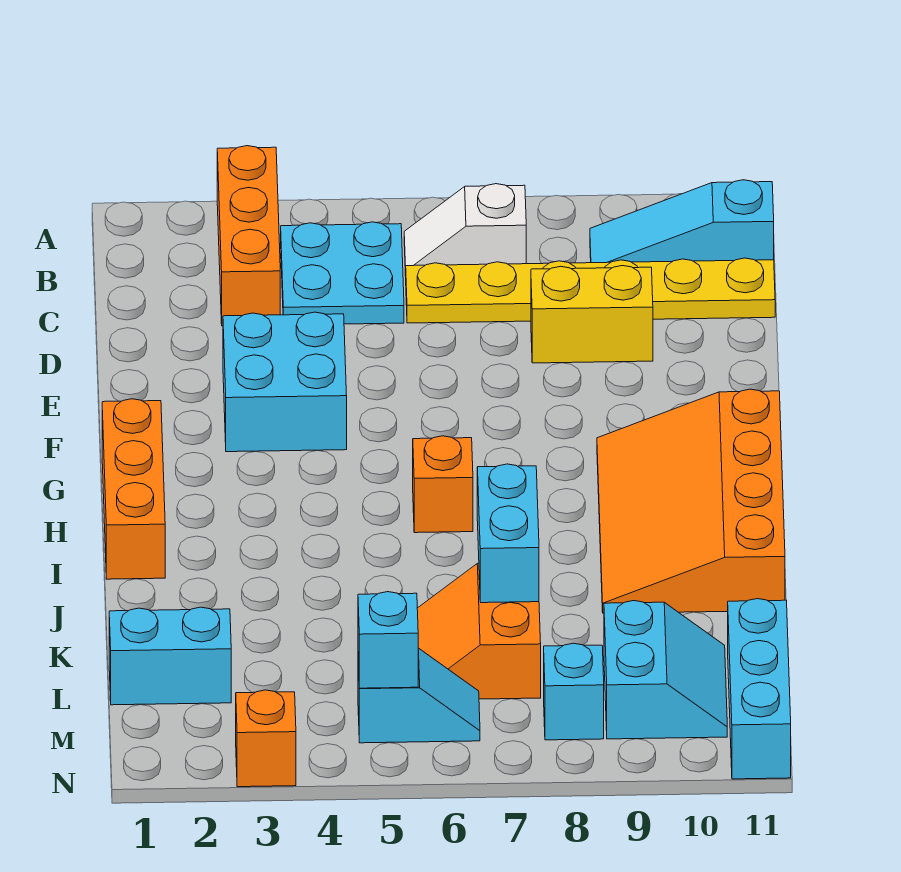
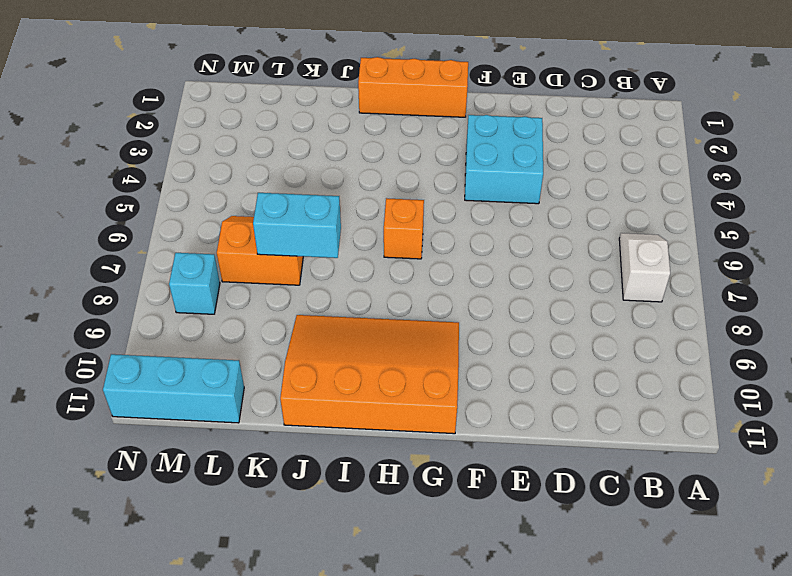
none -> orange brick A3:C3 level 1
none -> cyan plate B4:C5 level 1
none -> cyan slope B9:B11 level 1 top 11

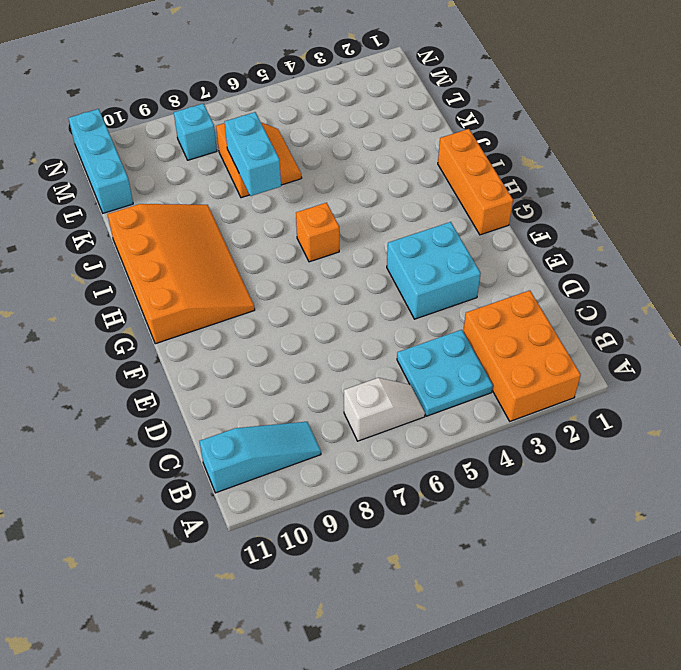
orange brick A2:C3 level 1 -> orange brick A3:C3 level 1
none -> yellow plate C6:C11 level 1
none -> yellow brick D8:D9 level 1
none -> cyan brick L1:L2 level 1

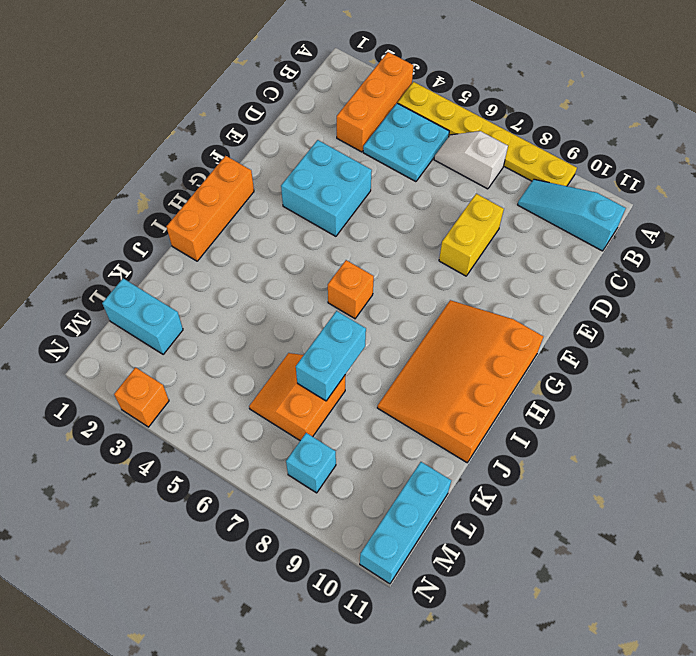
yellow plate A4:A9 level 1 -> yellow plate C6:C11 level 1
yellow brick D8:E8 level 1 -> yellow brick D8:D9 level 1
none -> cyan slope L9:M10 level 1 top 9
none -> cyan slope M5:M6 level 1 top 5
none -> cyan brick M5 level 2

